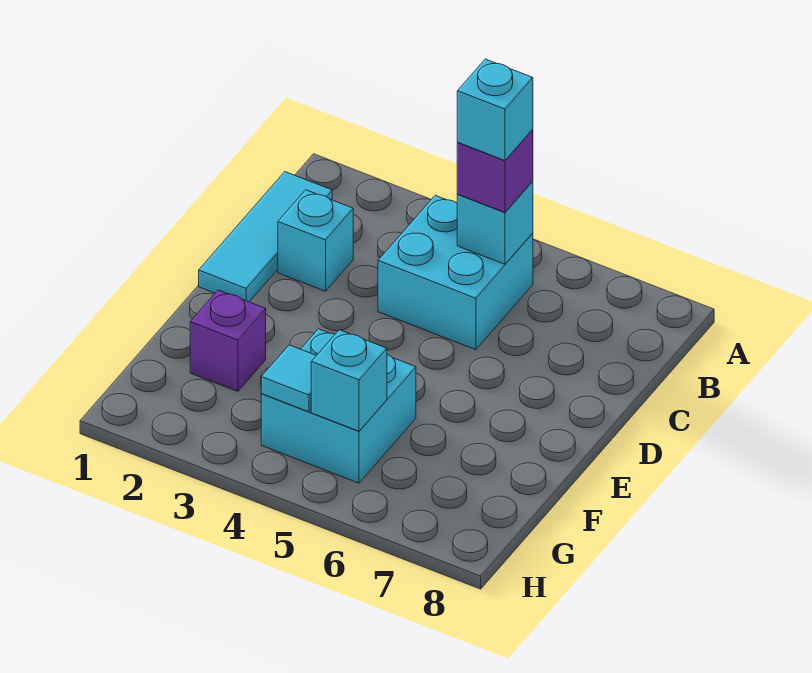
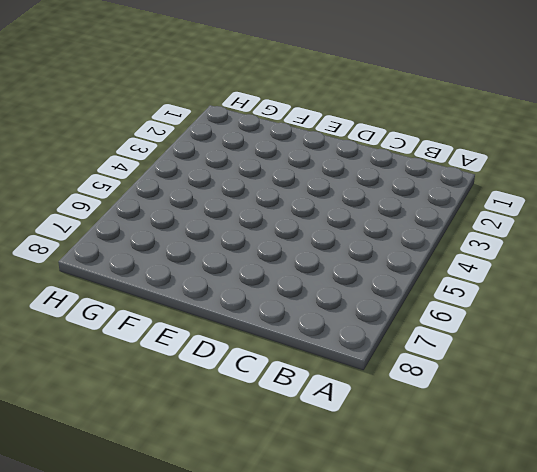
none -> cyan tile B1:D1 level 1
none -> cyan brick B4:C5 level 1

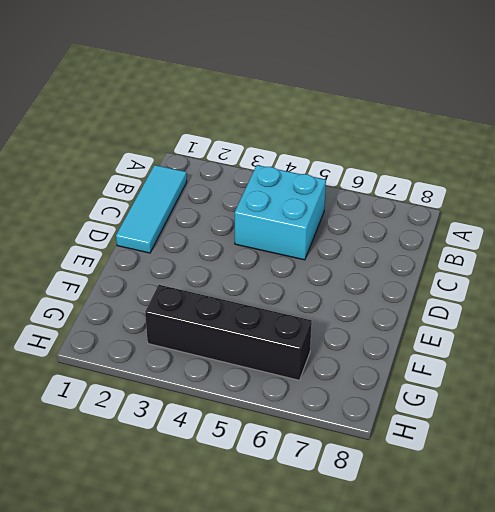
black brick G3:G6 level 1 -> cyan brick F4:G5 level 1
none -> cyan brick C2 level 1
none -> purple brick F2 level 1

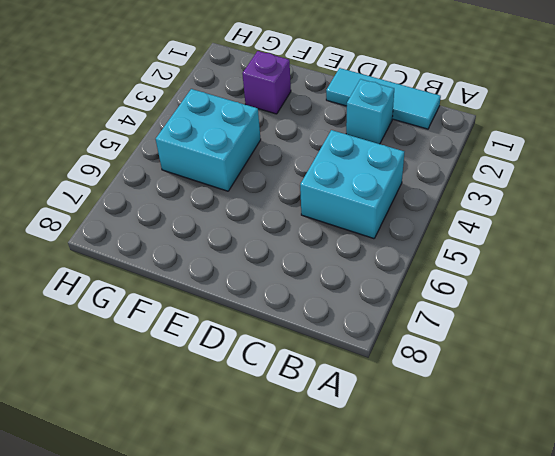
none -> cyan brick B5 level 2
none -> cyan tile G4 level 2

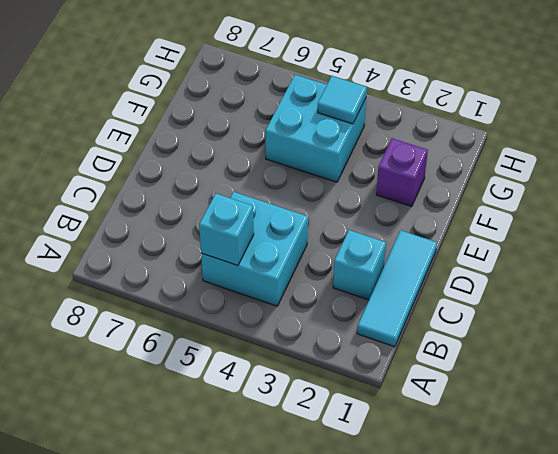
none -> cyan brick G5 level 2
none -> purple brick B5 level 3

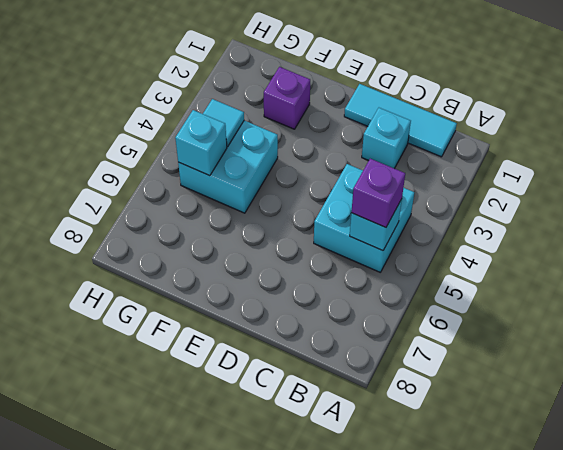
none -> cyan brick B5 level 4

